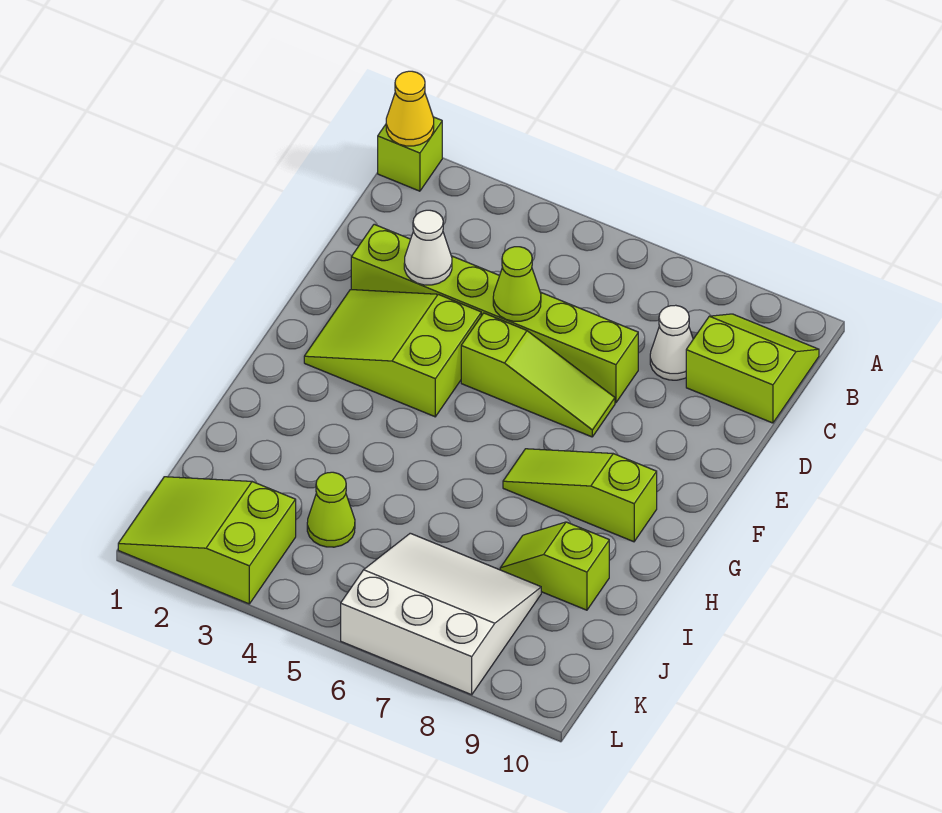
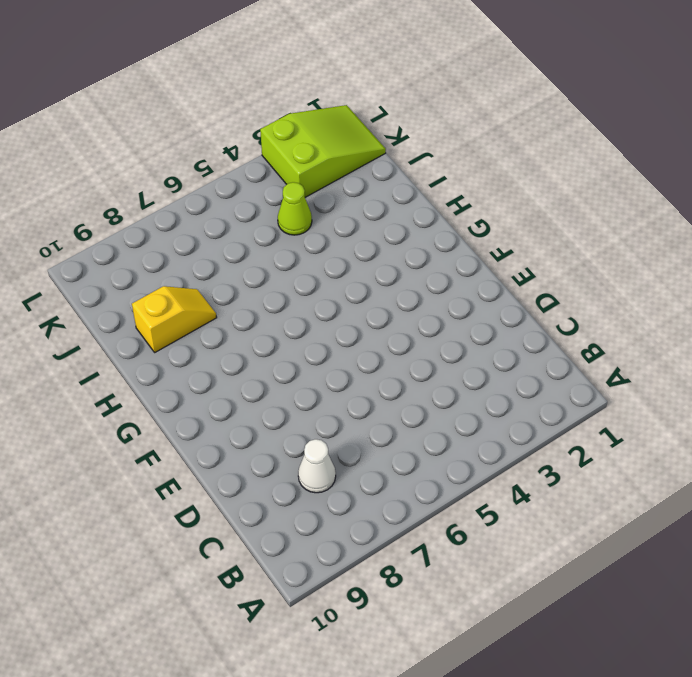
yellow slope I8:I9 level 1 top 9 -> lime slope I8:I9 level 1 top 9
none -> lime brick A1 level 1
none -> lime slope B9:C10 level 1 top C
none -> lime brick D2:D7 level 1

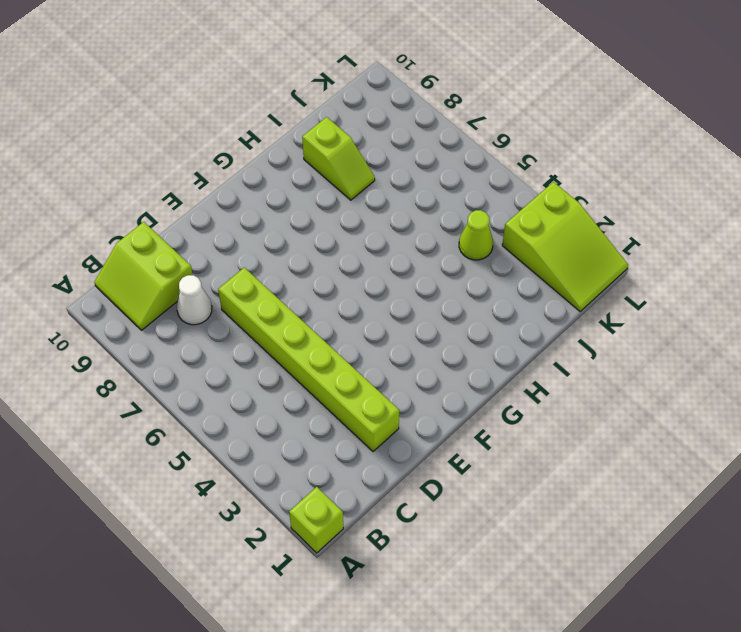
none -> lime slope E2:F4 level 1 top 4
none -> lime slope E5:E7 level 1 top 5
none -> lime slope G7:G9 level 1 top 9

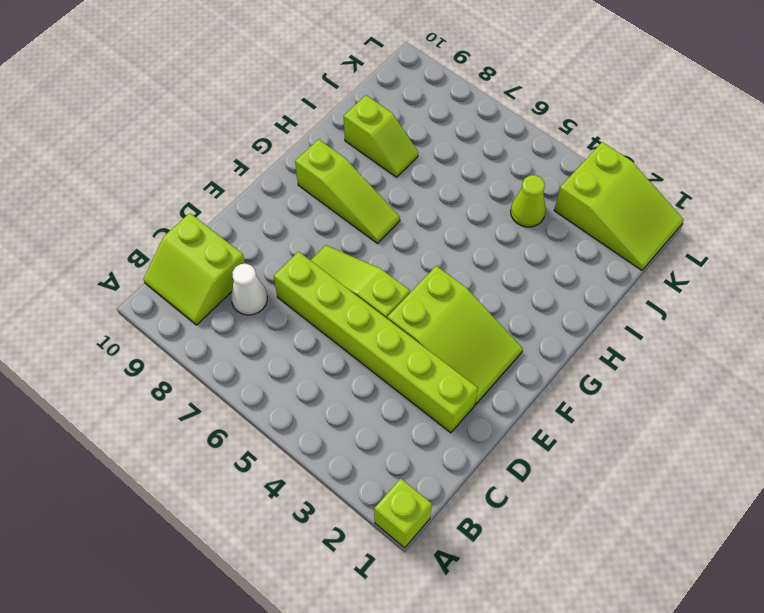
none -> white slope J6:L8 level 1 top L
none -> yellow cone A1 level 2
none -> white cone D3 level 2

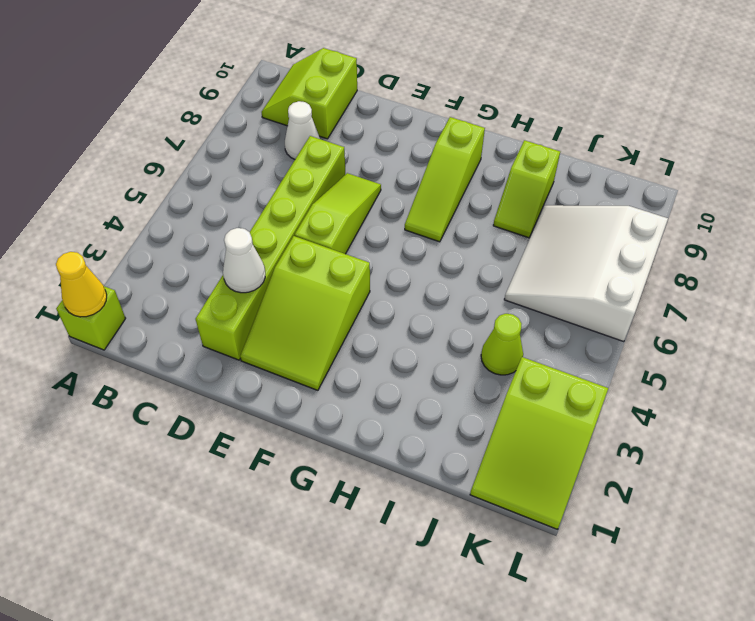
none -> lime cone D5 level 2

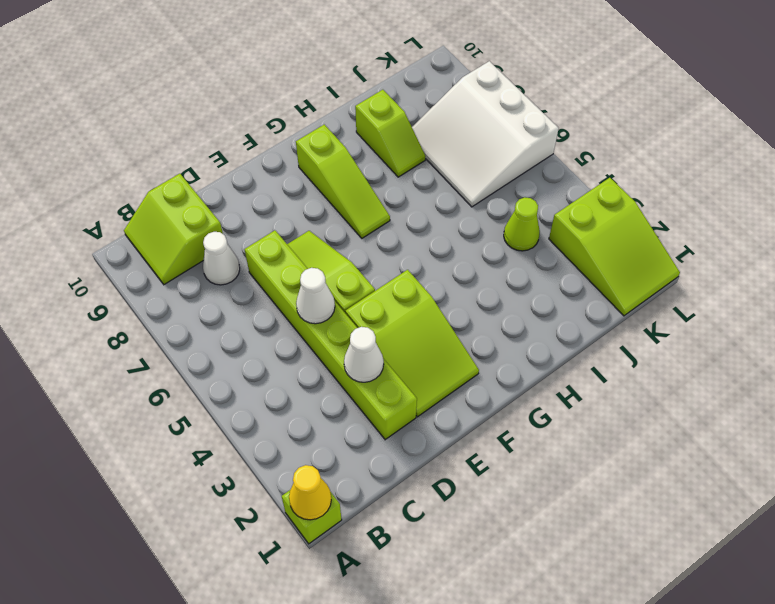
white cone D5 level 2 -> lime cone D5 level 2

